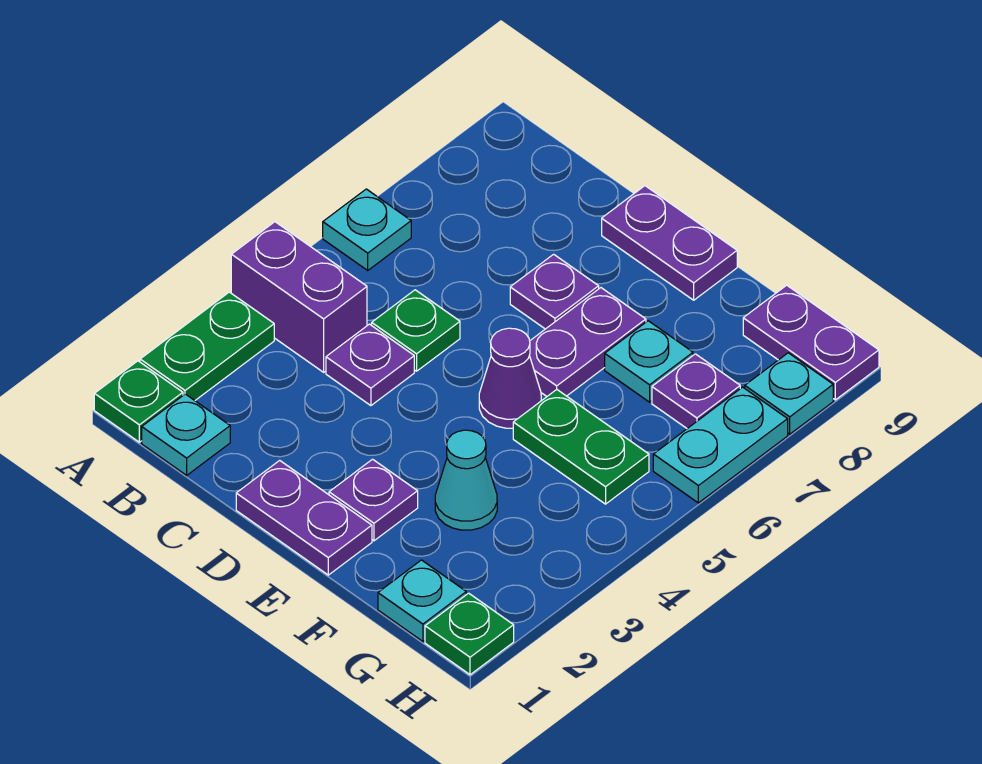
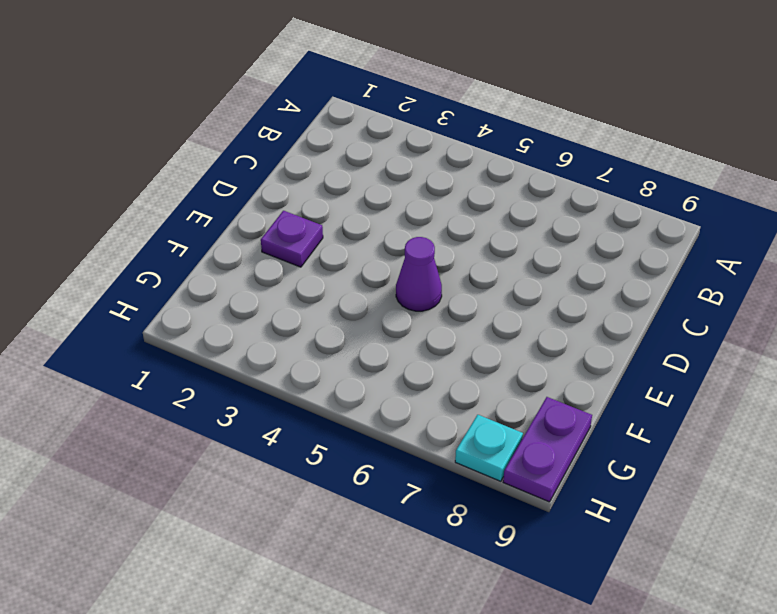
none -> green plate A1 level 1
none -> green plate A2:A3 level 1
none -> purple brick A4:B4 level 1

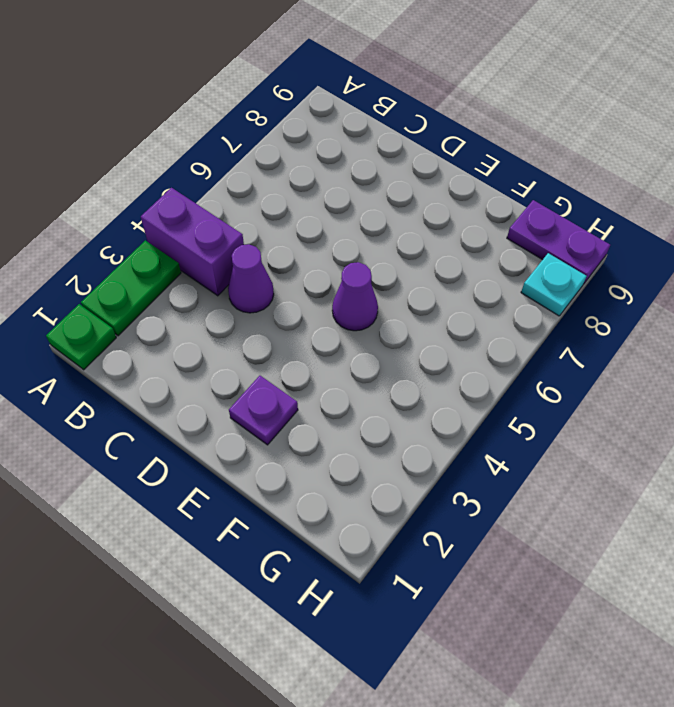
purple cone C4 level 1 -> purple plate C4 level 1
none -> cyan plate A6 level 1
none -> cyan plate B1 level 1
none -> green plate C5 level 1

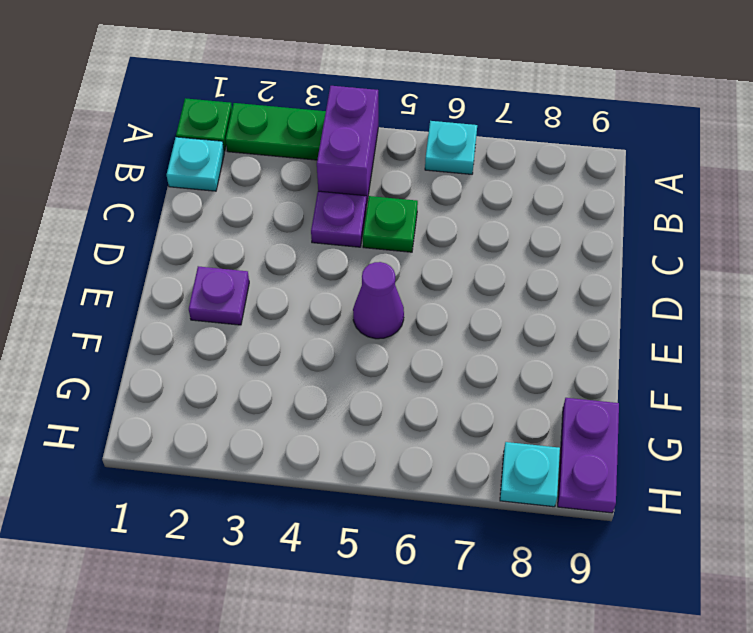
none -> purple plate D1:E1 level 1
none -> purple plate D7 level 1
none -> purple plate D9:E9 level 1

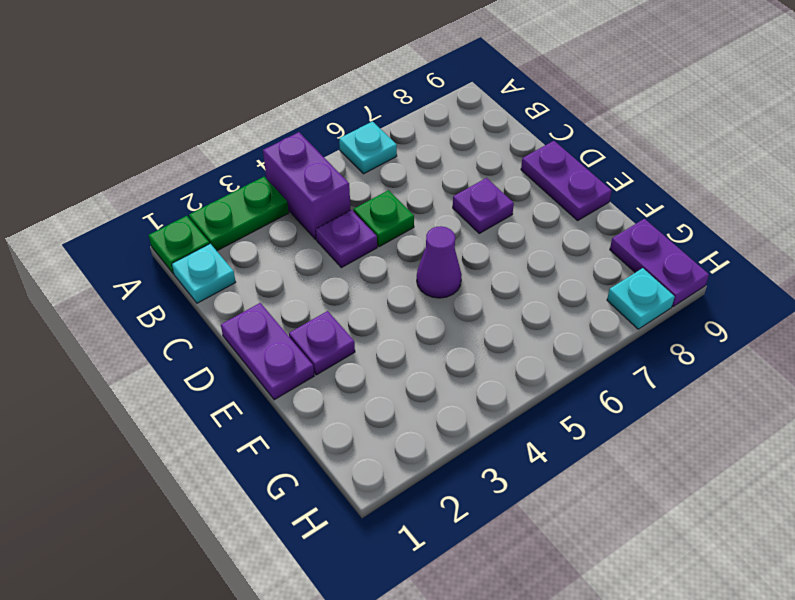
none -> purple plate E6:E7 level 1
none -> cyan cone F3 level 1
none -> green plate F5:G5 level 1

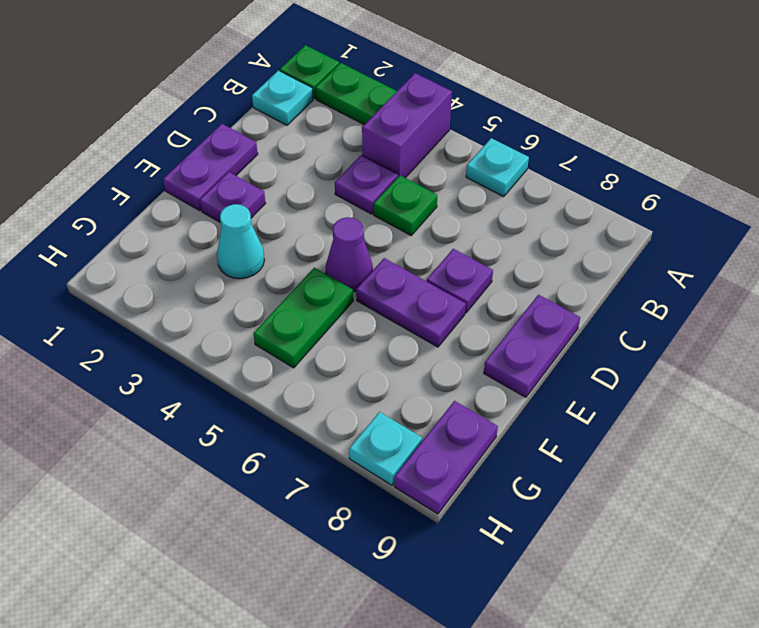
none -> cyan plate F7 level 1
none -> cyan plate G1 level 1
none -> purple plate G7 level 1

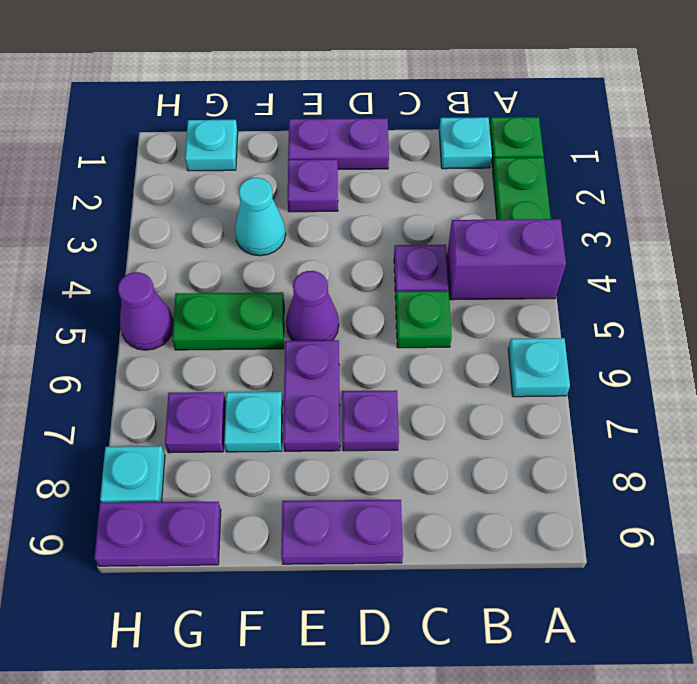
purple cone H5 level 1 -> none
none -> green plate H1 level 1
none -> cyan plate H6:H7 level 1

